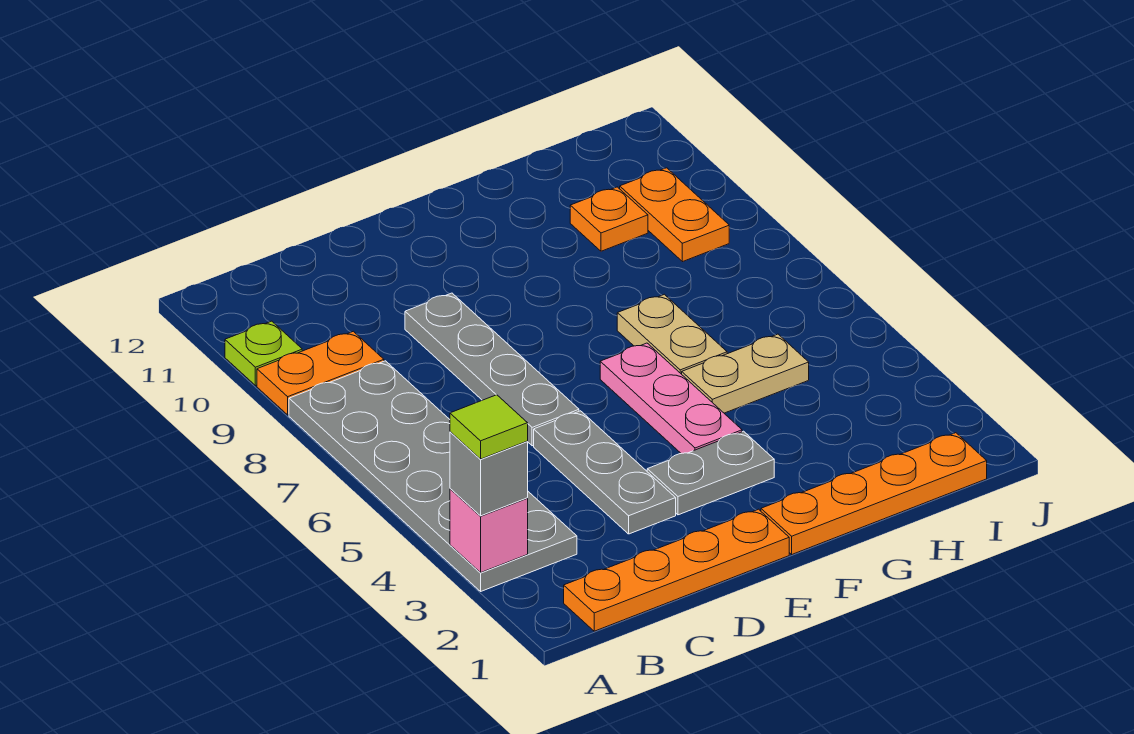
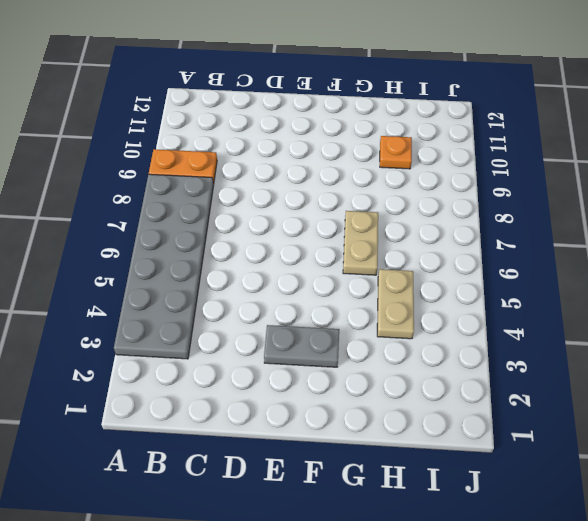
tan plate H4:H5 level 1 -> tan plate G5:H5 level 1
none -> lime plate A10 level 1
none -> orange plate B1:E1 level 1
none -> grey plate D3:D5 level 1

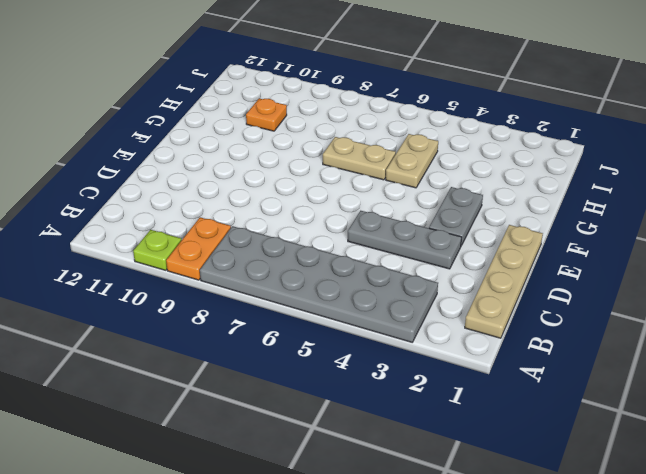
tan plate B1:E1 level 1 -> orange plate B1:E1 level 1
none -> grey plate D6:D9 level 1
none -> orange plate F1:I1 level 1
none -> pink plate F4:F6 level 1

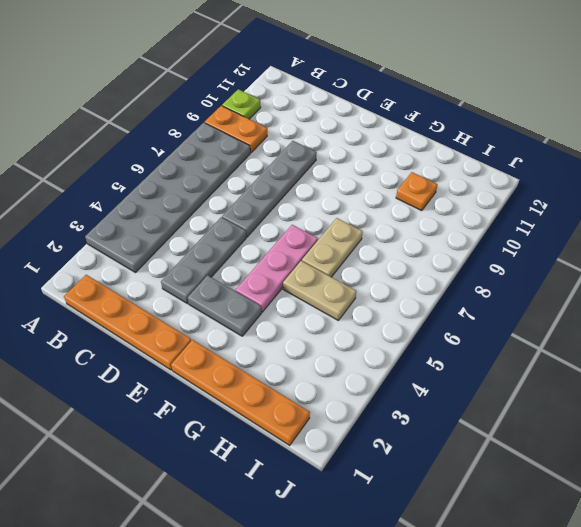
none -> orange plate I9:I10 level 1
none -> pink brick A3 level 2
none -> grey brick A3 level 3

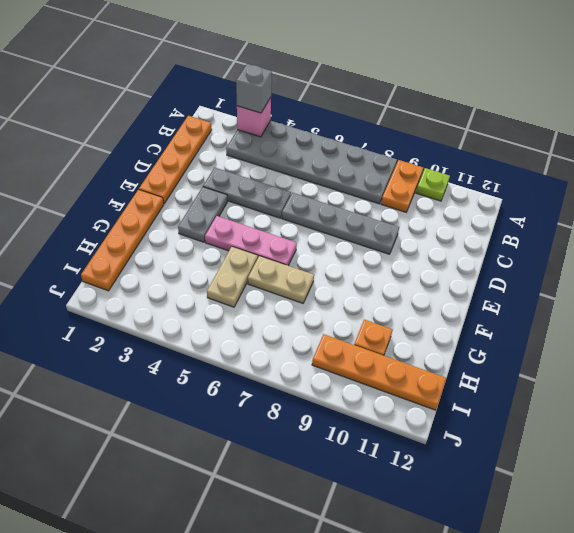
orange plate I9:I12 level 1 -> orange plate I9:I10 level 1
none -> lime tile A3 level 4

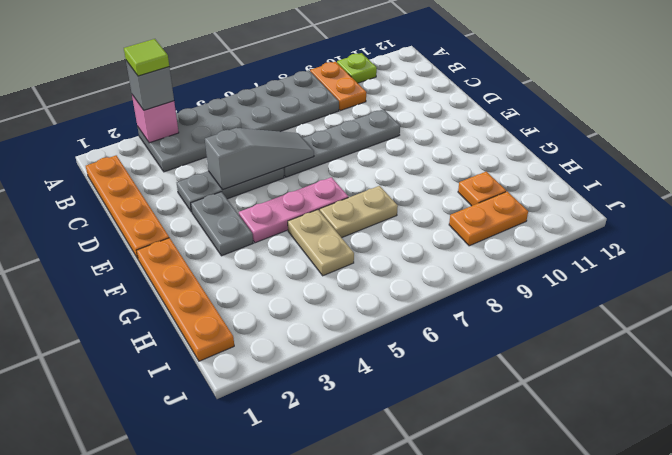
grey slope D4:D6 level 2 top 4 -> none

